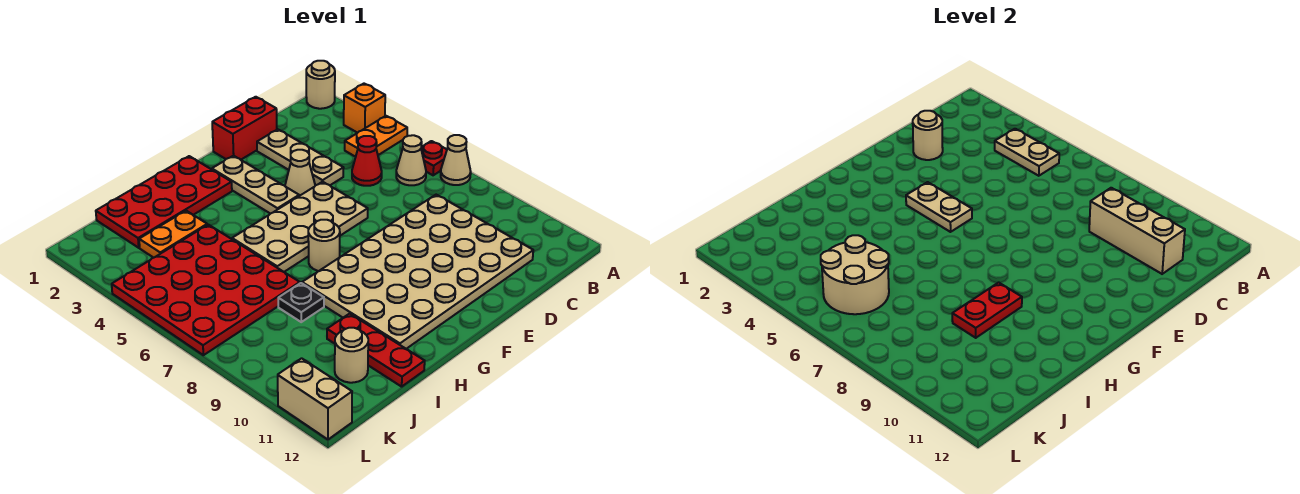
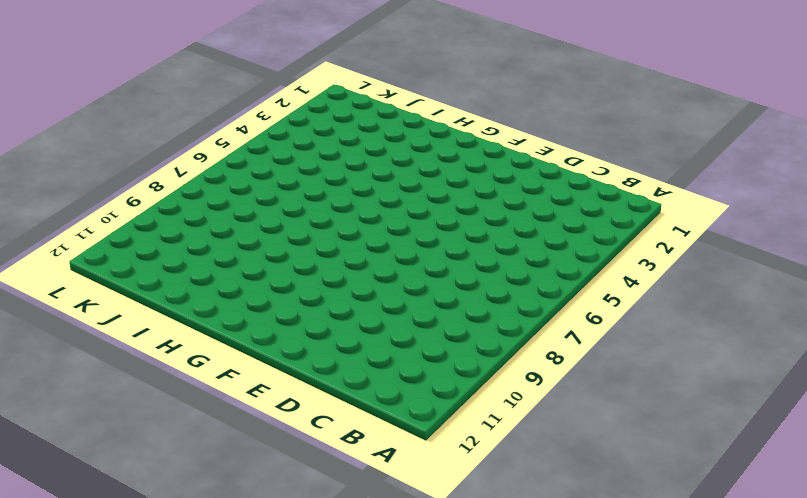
none -> tan round brick A1 level 1
none -> orange brick A3 level 1
none -> orange plate A4:B4 level 1

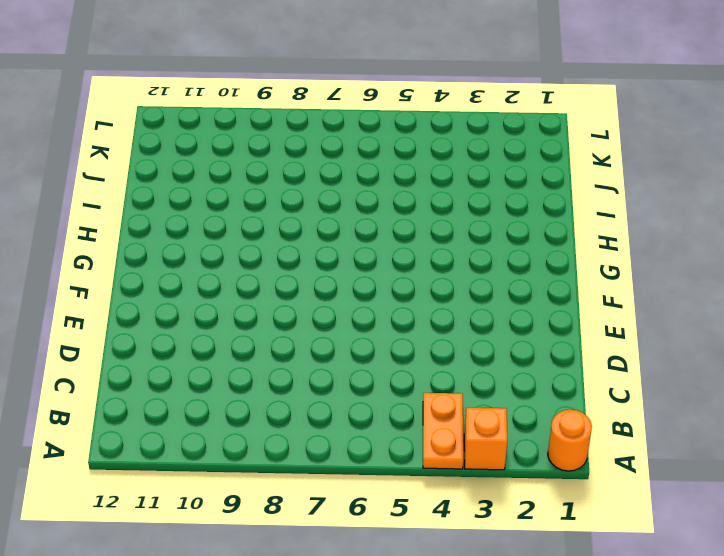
orange round brick A1 level 1 -> tan round brick A1 level 1
none -> red plate A6 level 1
none -> tan cone A7 level 1
none -> tan cone B6 level 1

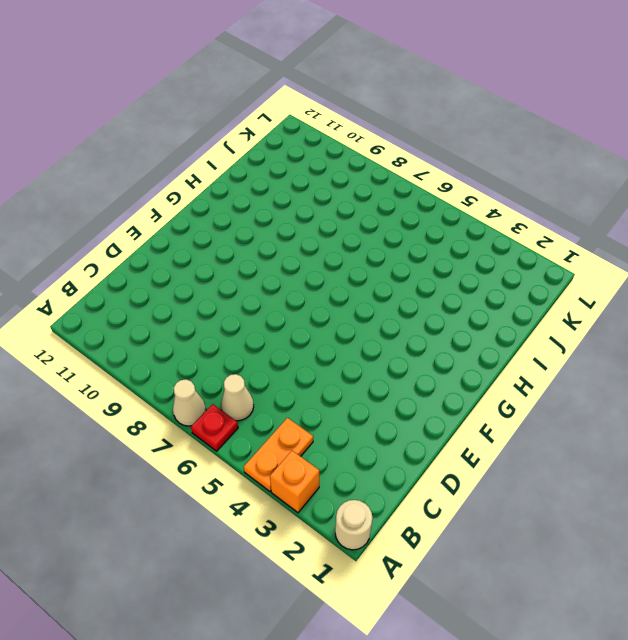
none -> red cone C5 level 1
none -> tan plate C8:H11 level 1
none -> red brick D1:E1 level 1

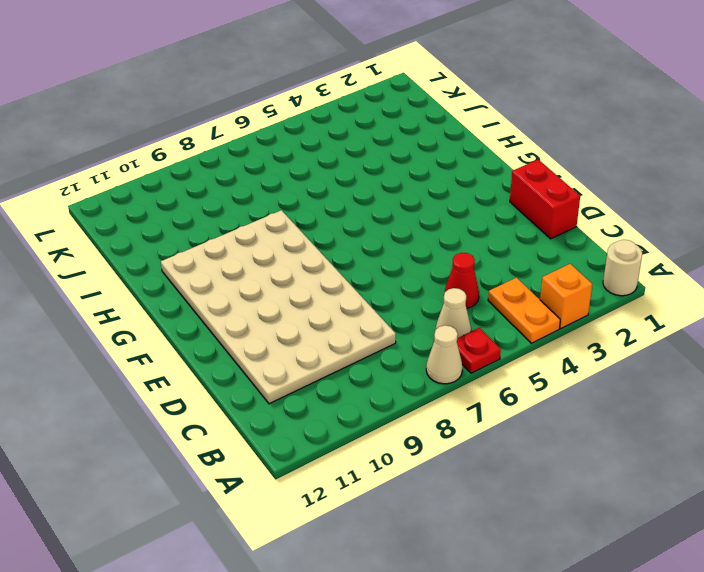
none -> tan plate D2:D4 level 1
none -> tan cone E4 level 1
none -> tan plate E5:H6 level 1

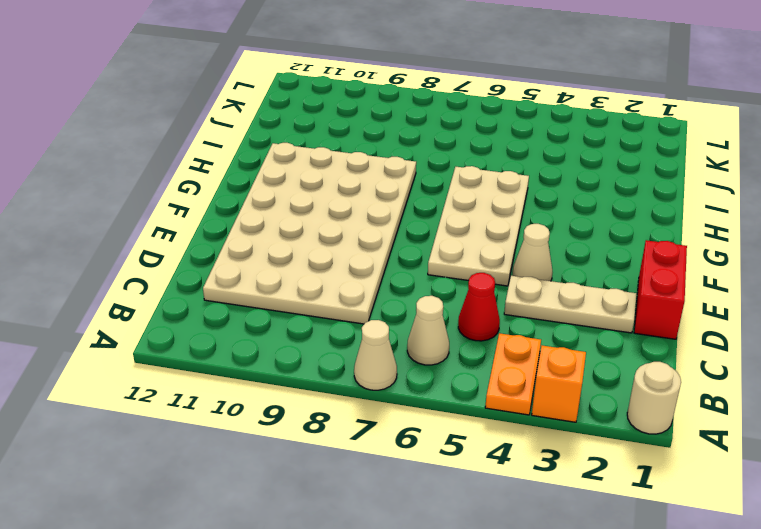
none -> red plate A6 level 1
none -> tan plate F2:F4 level 1
none -> red plate G1:J2 level 1

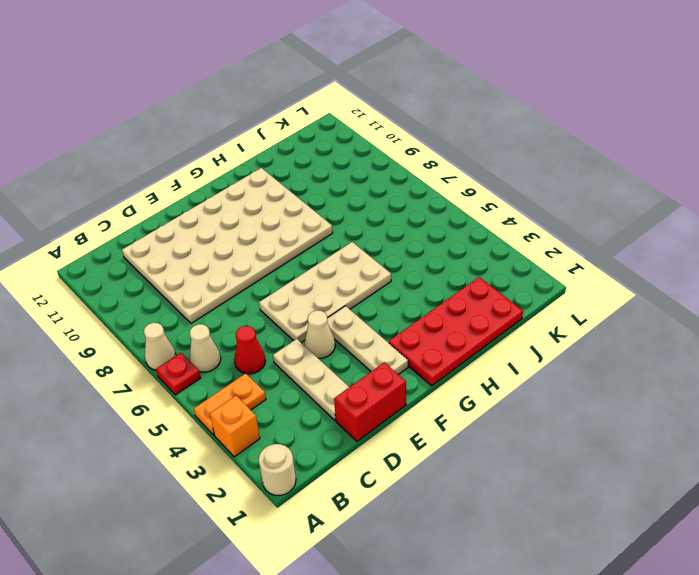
none -> tan round brick G7 level 1
none -> orange plate I3:J3 level 1
none -> red plate I4:L7 level 1

